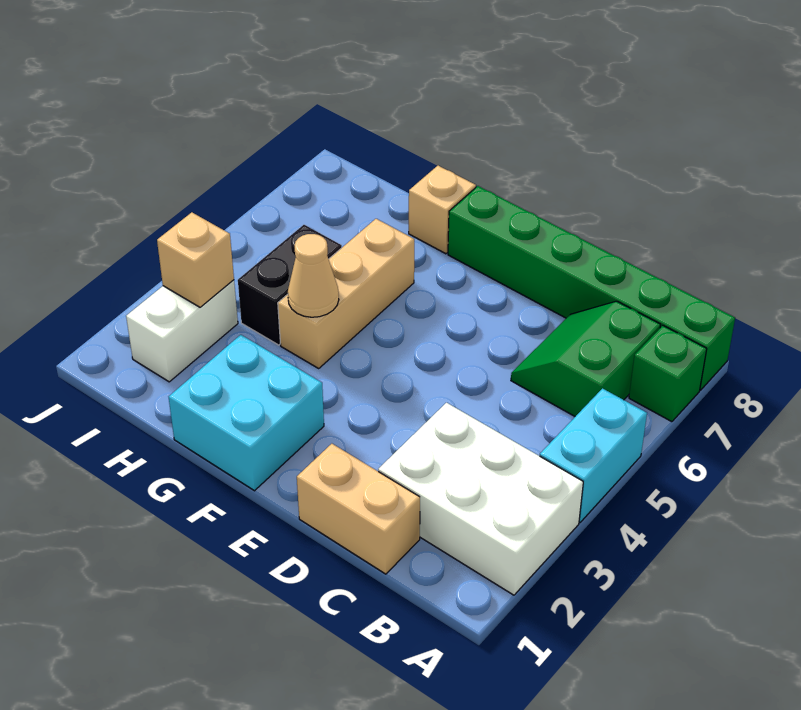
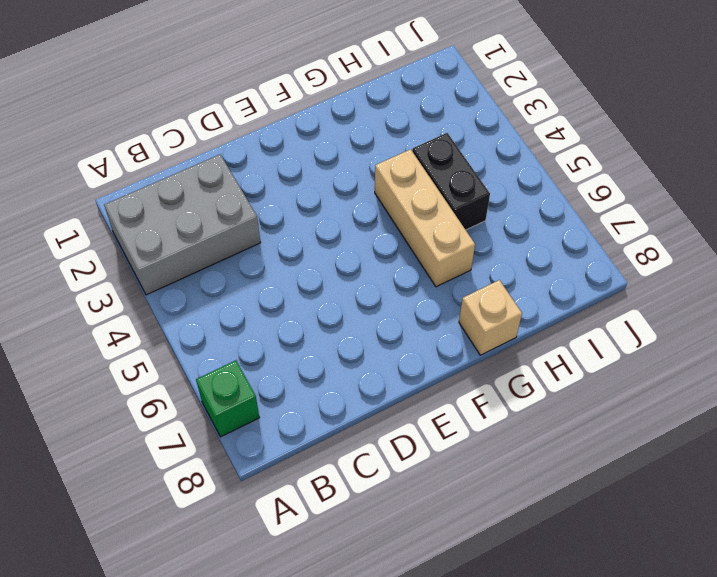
grey brick A2:C3 level 1 -> white brick A2:C3 level 1
none -> cyan brick A4:A5 level 1
none -> green brick A8:F8 level 1
none -> green slope B6:C7 level 1 top B

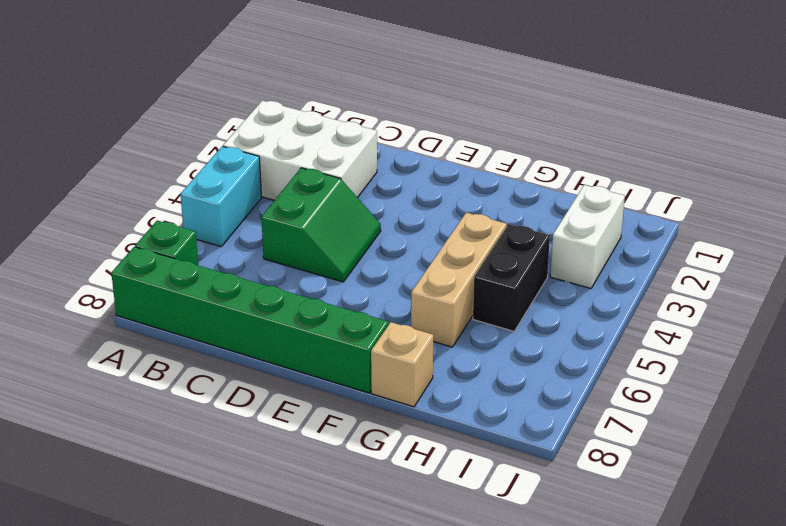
green slope C4:D5 level 1 top C -> green slope B6:C7 level 1 top B
none -> tan brick C1:D1 level 1
none -> cyan brick F1:G2 level 1
none -> tan cone G4 level 2

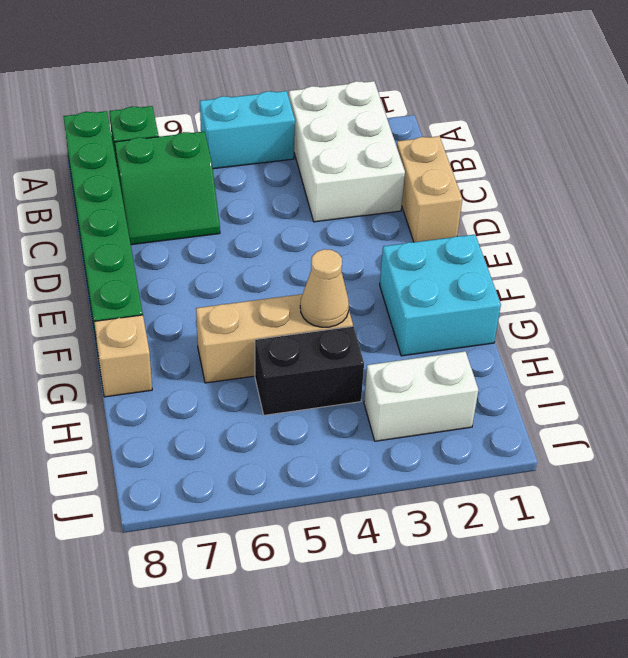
none -> tan brick I3 level 2

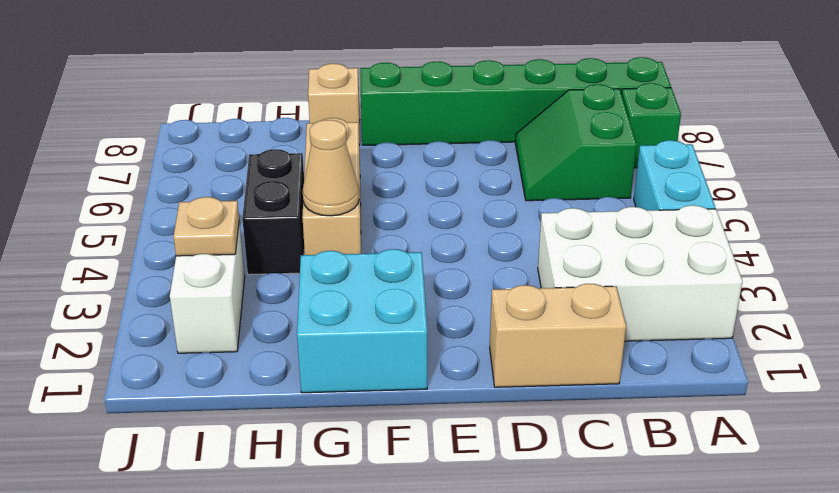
tan plate I3 level 2 -> tan brick I3 level 2

